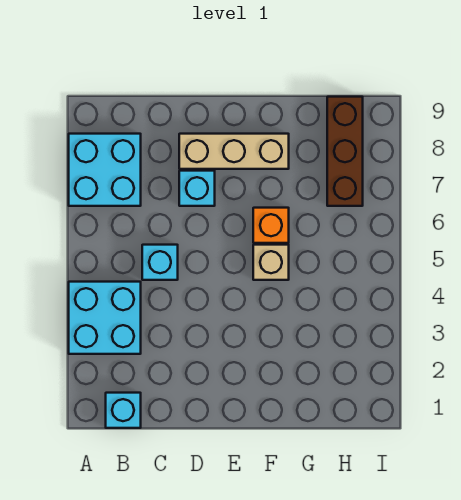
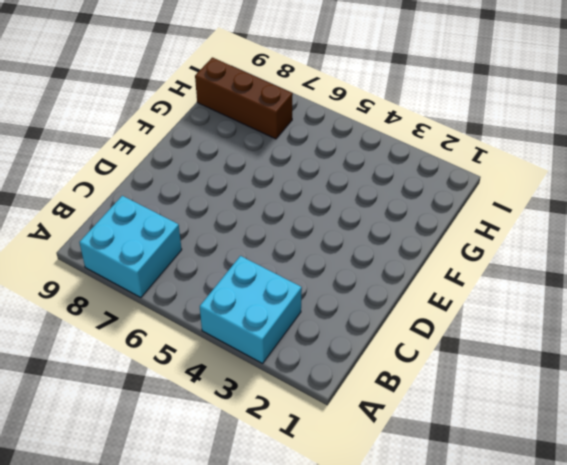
none -> cyan brick B1 level 1
none -> cyan brick C5 level 1

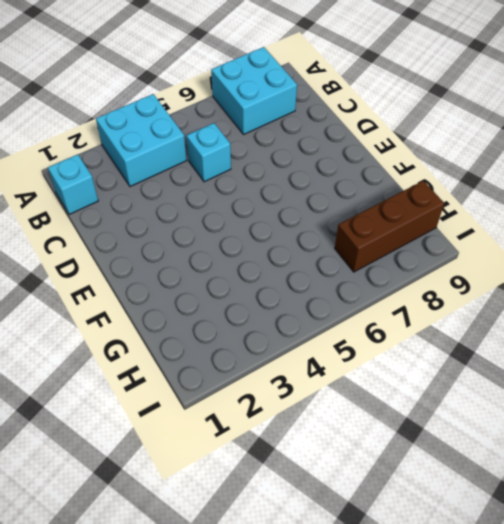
none -> cyan brick D7 level 1
none -> tan brick D8:F8 level 1

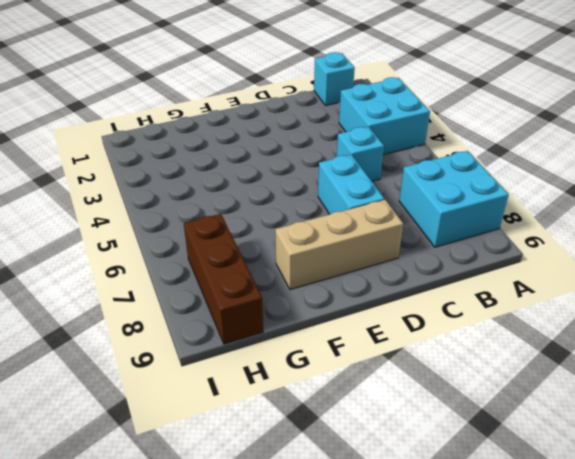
cyan brick D6:D7 level 1 -> cyan brick D7 level 1
none -> tan brick F5 level 1
none -> orange brick F6 level 1

